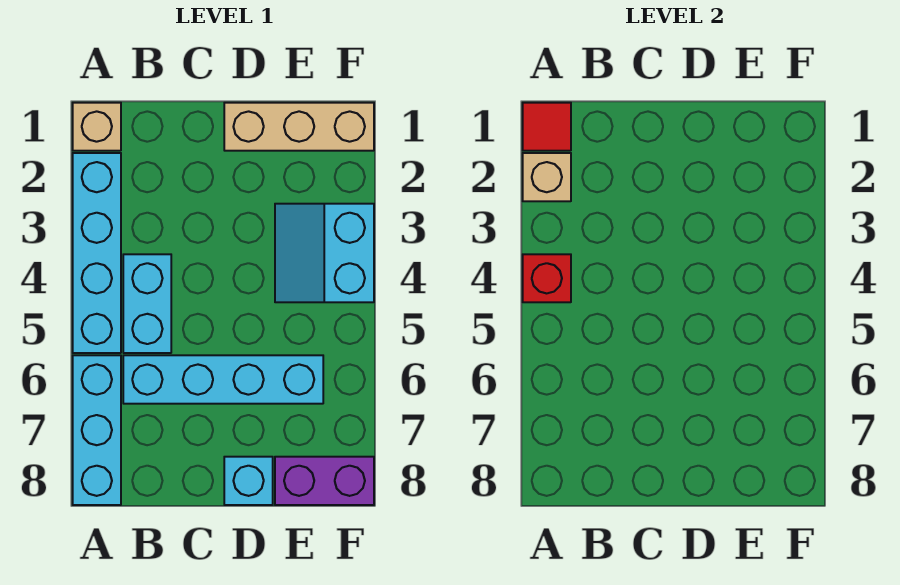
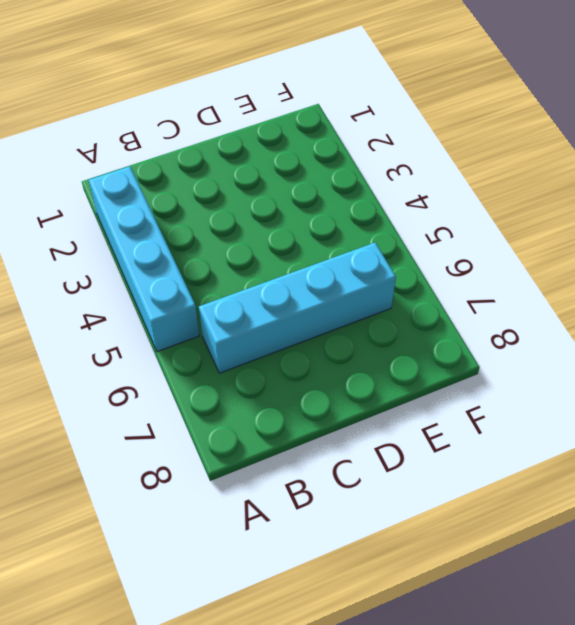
none -> tan brick A1 level 1
none -> cyan brick A6:A8 level 1
none -> cyan brick B4:B5 level 1

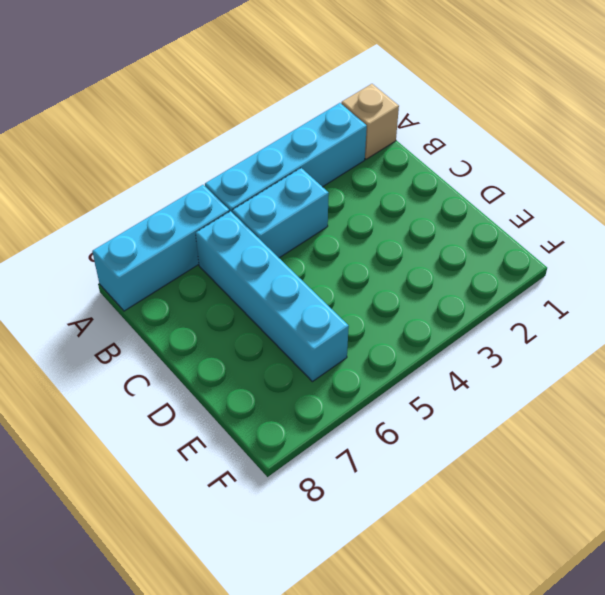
none -> tan brick D1:F1 level 1
none -> cyan brick D8 level 1
none -> cyan slope E3:F4 level 1 top F

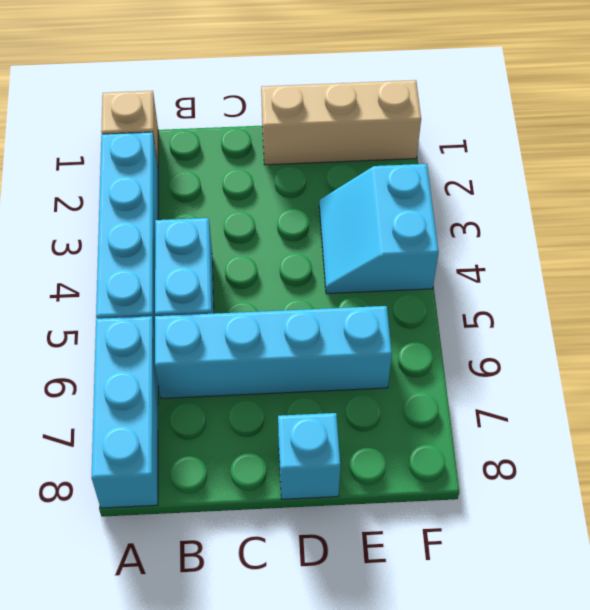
none -> purple brick E8:F8 level 1
none -> red tile A1 level 2
none -> tan brick A2 level 2

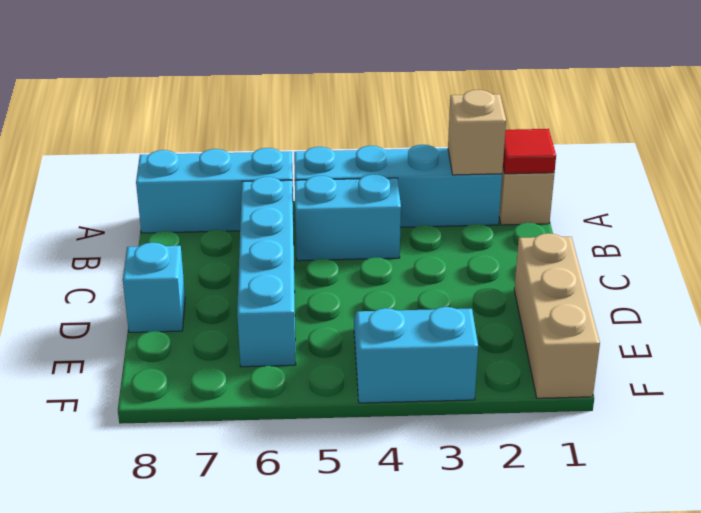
none -> purple brick E8:F8 level 1
none -> red brick A4 level 2

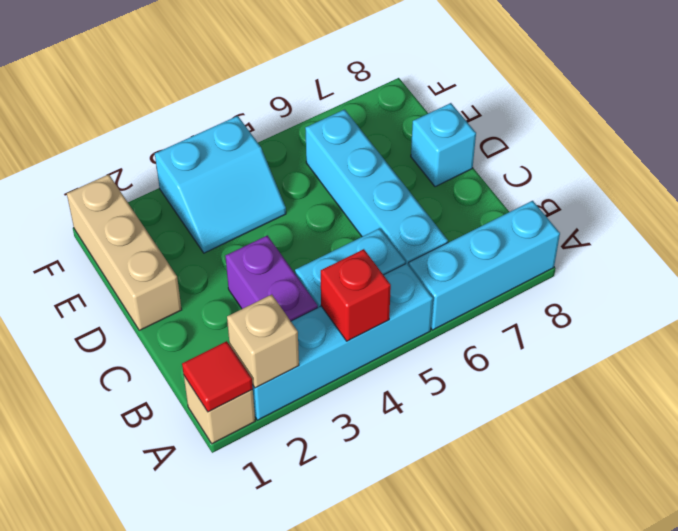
purple brick B3:C3 level 1 -> purple brick E8:F8 level 1

